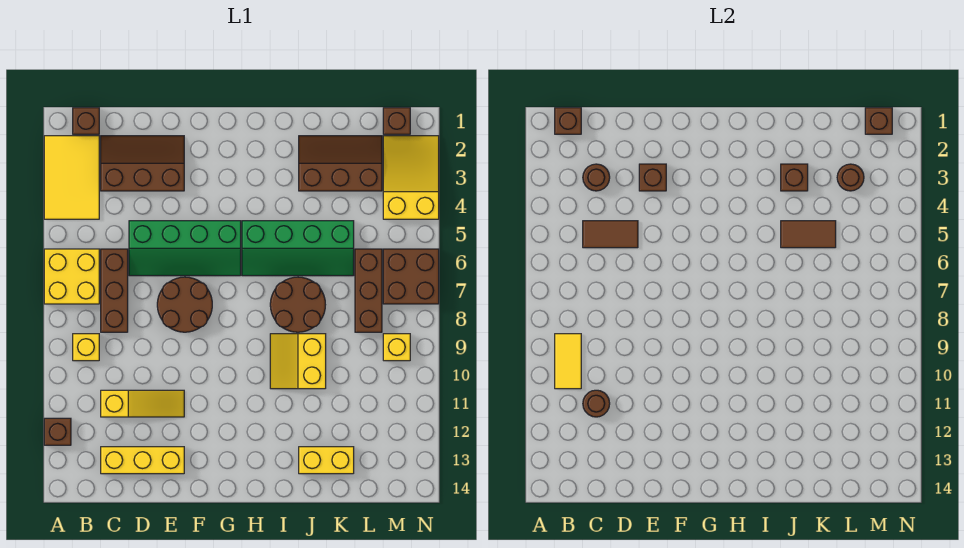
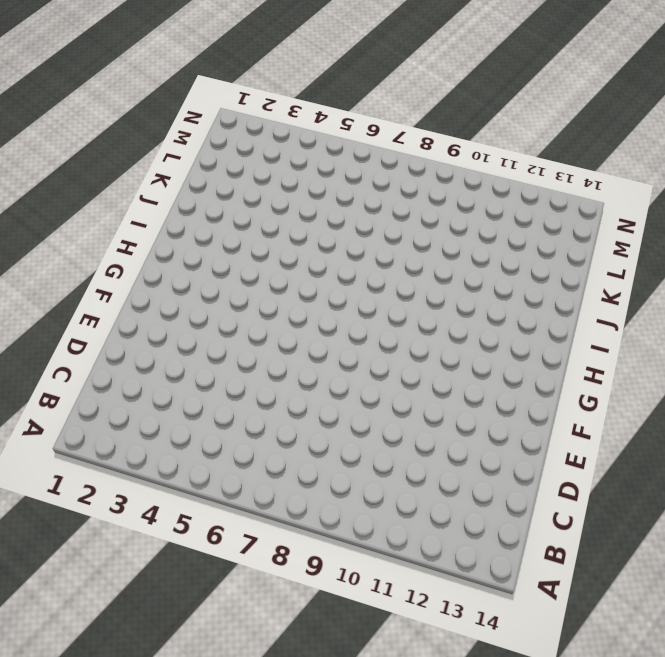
none -> yellow tile A2:B4 level 1
none -> yellow brick A6:B7 level 1
none -> brown brick A12 level 1
none -> brown brick B1 level 1

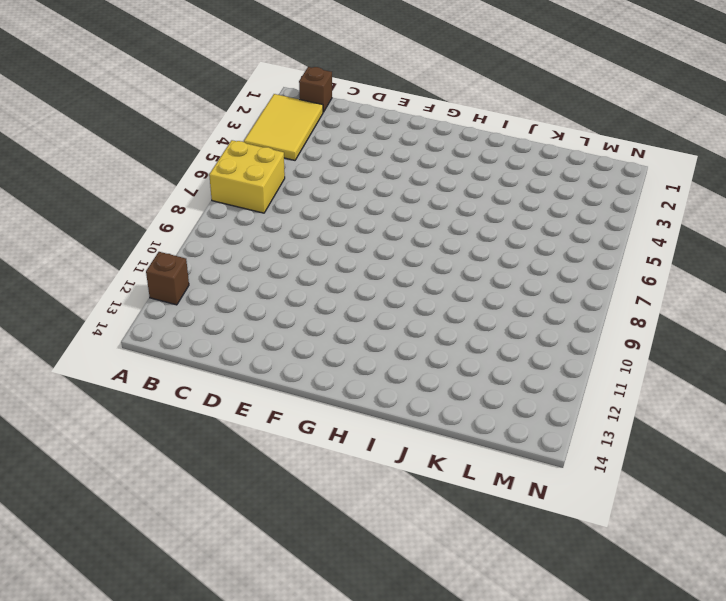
none -> yellow brick B9 level 1
none -> brown slope C2:E3 level 1 top 3
none -> brown brick C6:C8 level 1
none -> yellow slope C11:E11 level 1 top C

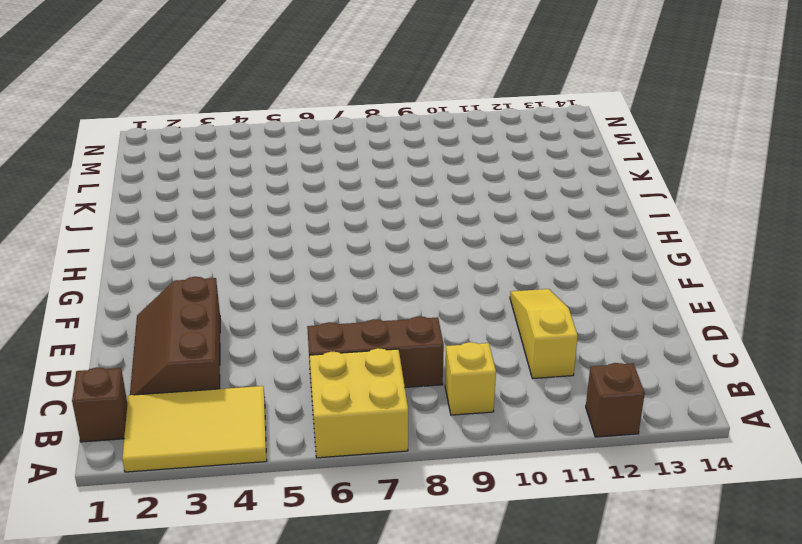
none -> yellow brick C13:E13 level 1
none -> green slope D5:G6 level 1 top 5
none -> brown round brick E7:F8 level 1
none -> green slope H5:K6 level 1 top 5

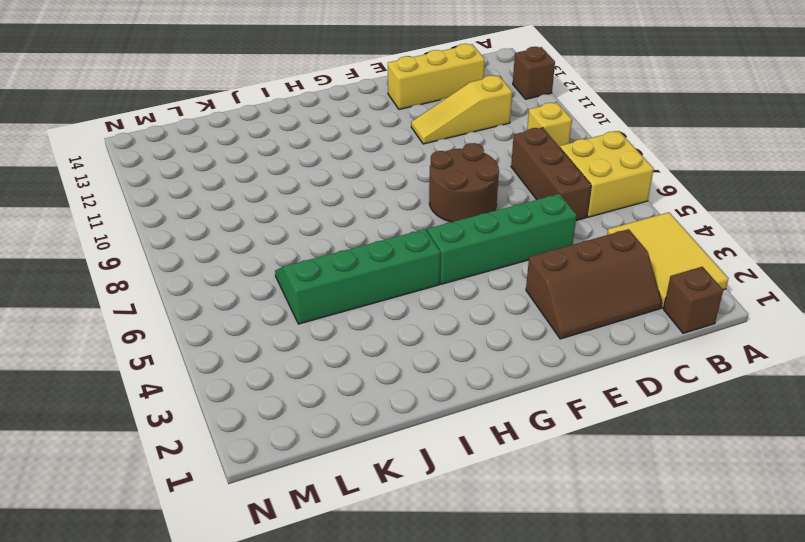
none -> brown round brick I7:J8 level 1
none -> yellow slope I9:J10 level 1 top J
none -> brown slope J2:L3 level 1 top 3
none -> yellow brick J13:K13 level 1

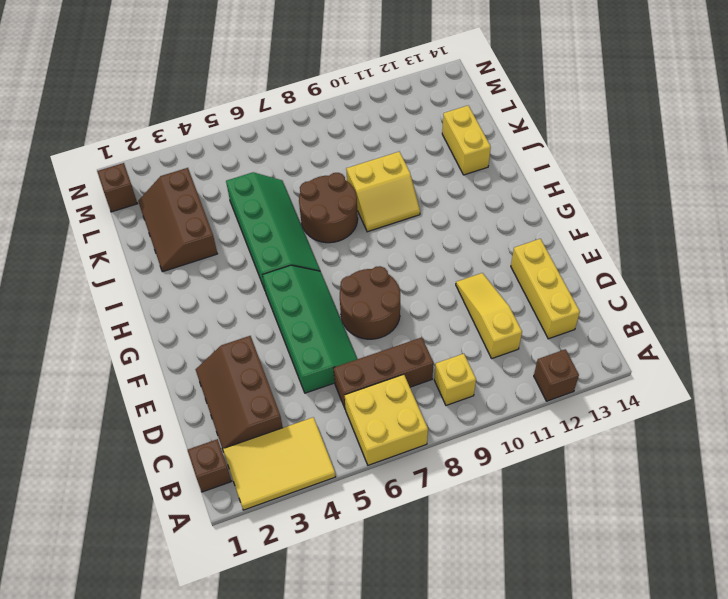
none -> brown brick L6:L8 level 1
none -> yellow slope M2:N4 level 1 top 4
none -> brown brick M6:N7 level 1
none -> yellow brick M9 level 1

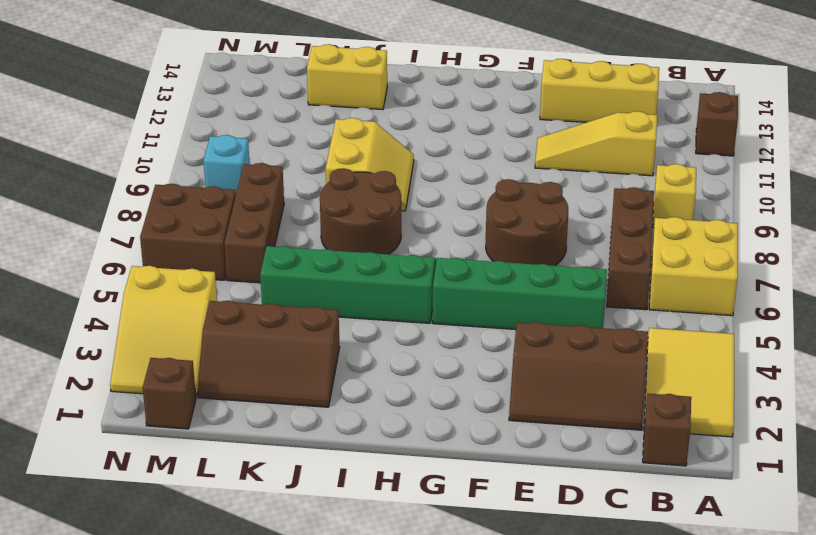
cyan brick M9 level 1 -> yellow brick M9 level 1
none -> brown brick B1 level 2
none -> yellow tile B9:B10 level 2
none -> brown round brick C3 level 2
none -> brown tile C5:D5 level 2

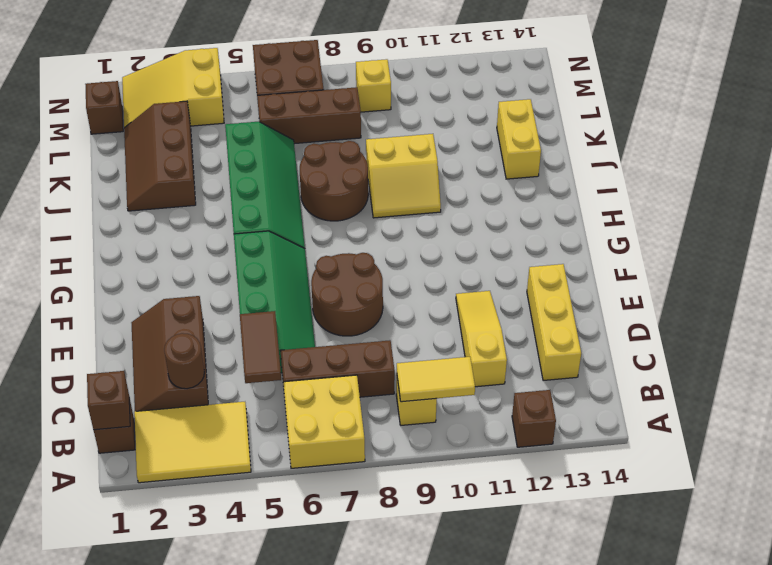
none -> brown round brick C11 level 2
none -> brown brick E3 level 2
none -> brown brick J3 level 2
none -> brown tile J5:K5 level 2

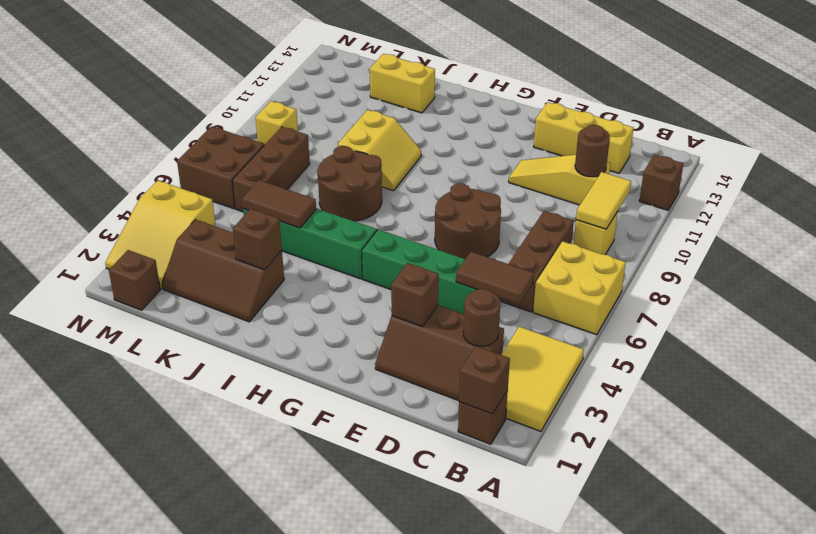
none -> brown round brick L3 level 2
none -> brown brick M1 level 2

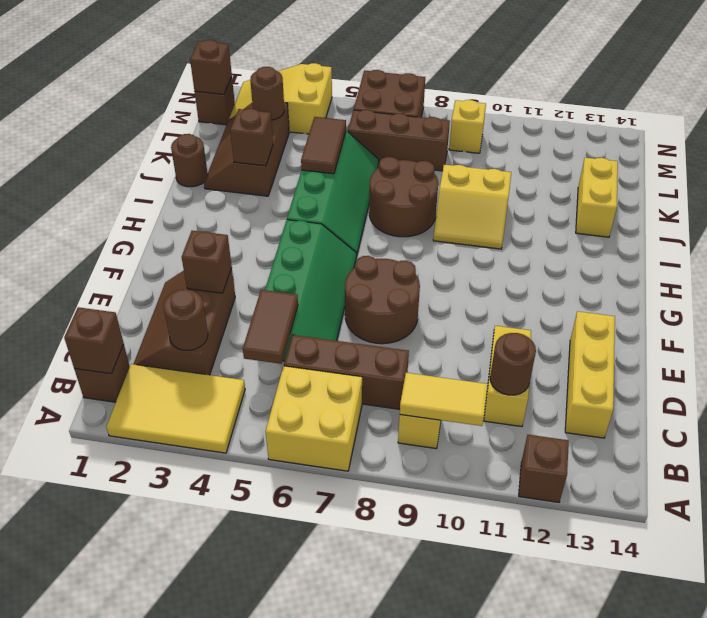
brown round brick J1 level 1 -> none

